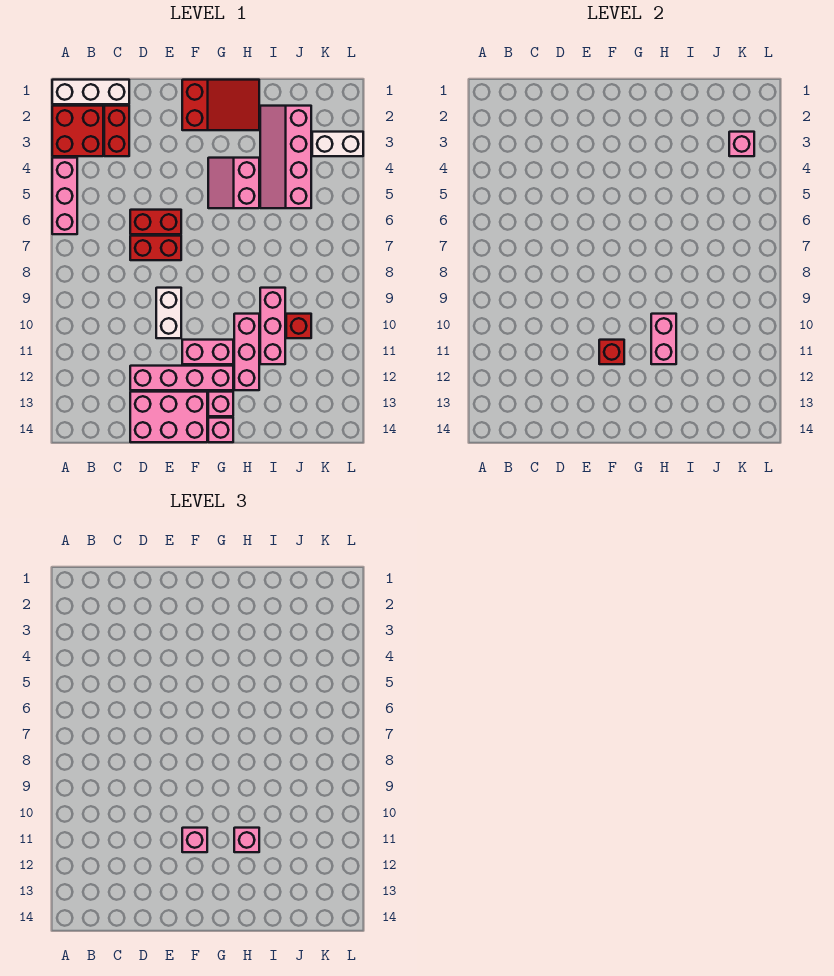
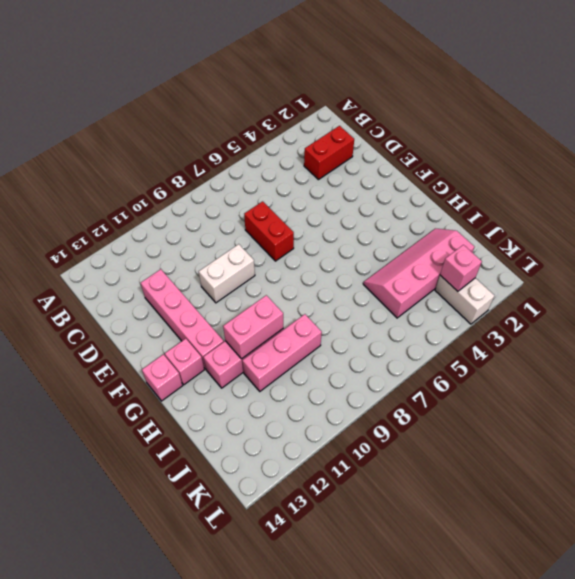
none -> white brick A1:C1 level 1
none -> red brick A2:B3 level 1
none -> pink brick A4:A6 level 1

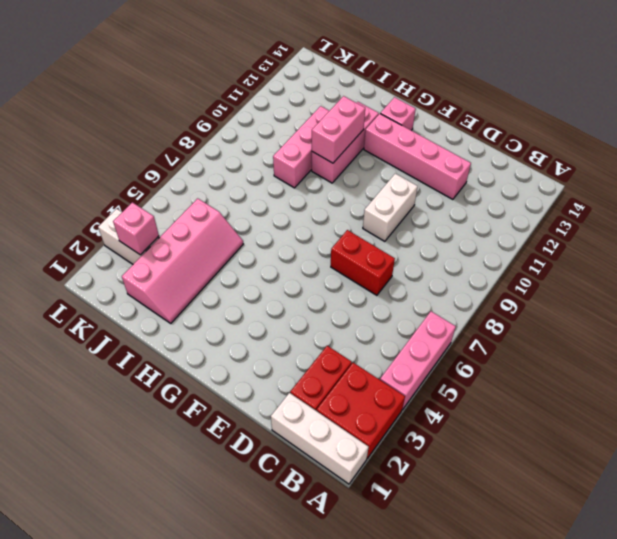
none -> red brick D6:E6 level 1
none -> pink brick D13:F14 level 1
none -> red slope F1:H2 level 1 top F

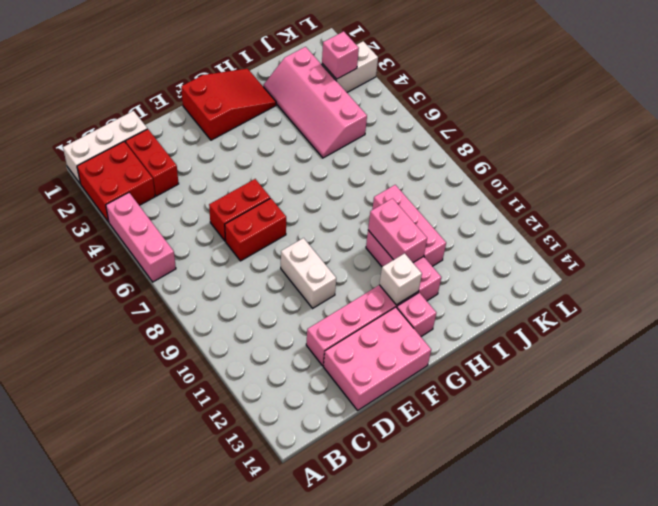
white brick G12 level 2 -> none
none -> pink brick F11:G11 level 1
none -> pink slope G4:H5 level 1 top H
none -> pink brick G14 level 1

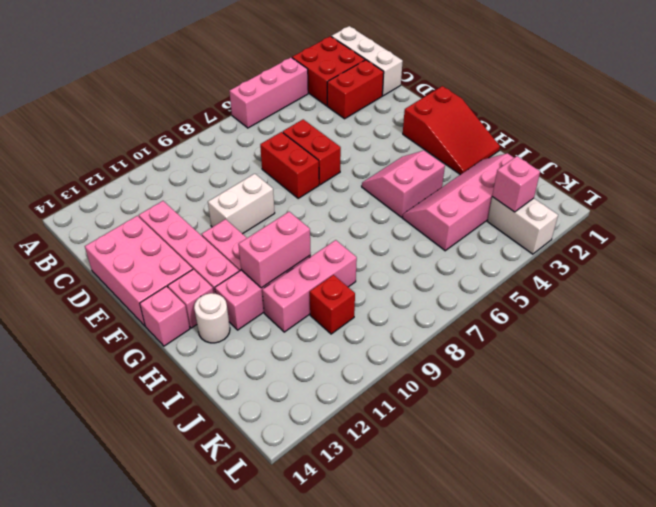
white round brick H13 level 1 -> none
none -> red brick F11 level 2
none -> pink brick F11 level 3
none -> pink brick H11 level 3

